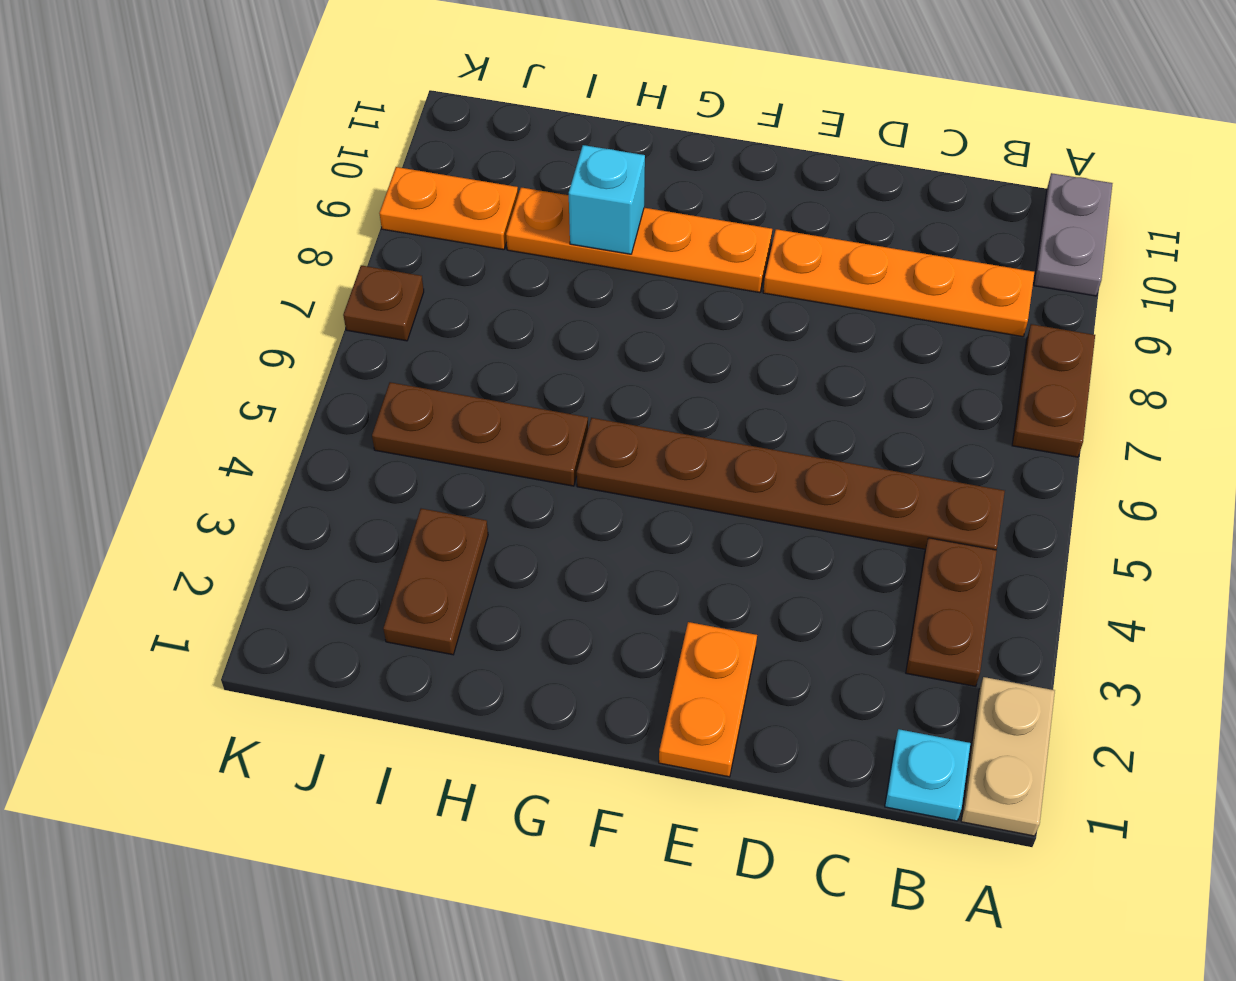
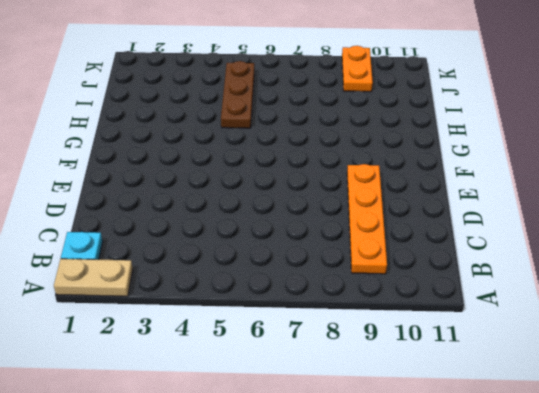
none -> brown plate A7:A8 level 1
none -> grey plate A10:A11 level 1
none -> brown plate B3:B4 level 1

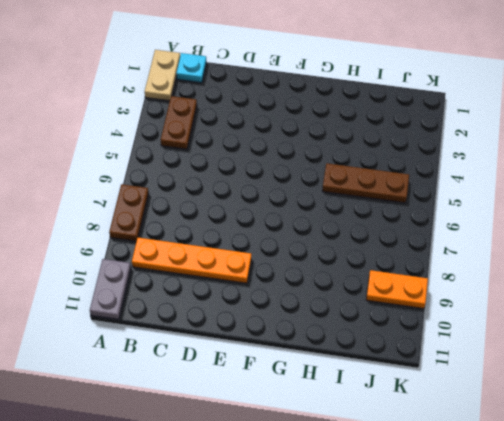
none -> brown plate B5:G5 level 1
none -> orange plate E1:E2 level 1
none -> orange plate F9:I9 level 1

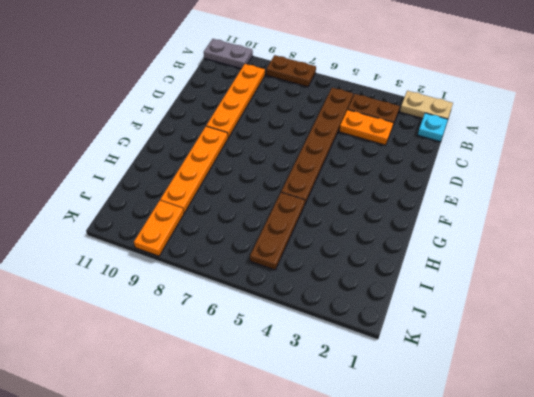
orange plate C3:C4 level 1 -> orange plate E1:E2 level 1
none -> brown plate I2:I3 level 1
none -> brown plate K7 level 1
none -> cyan brick H9 level 2

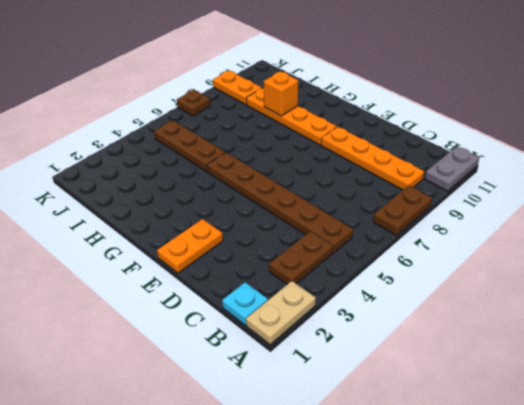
orange brick H9 level 2 -> cyan brick H9 level 2
none -> brown plate I2:I3 level 1

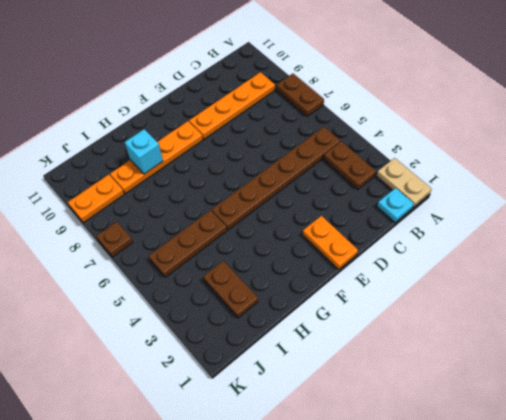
none -> grey plate A10:A11 level 1

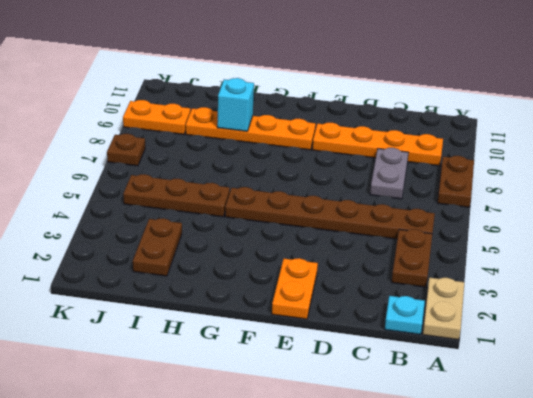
grey plate C7:C8 level 1 -> grey plate A10:A11 level 1

